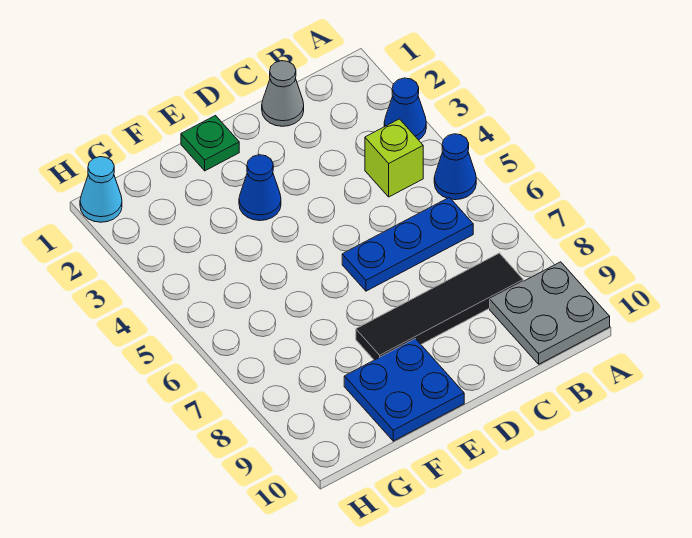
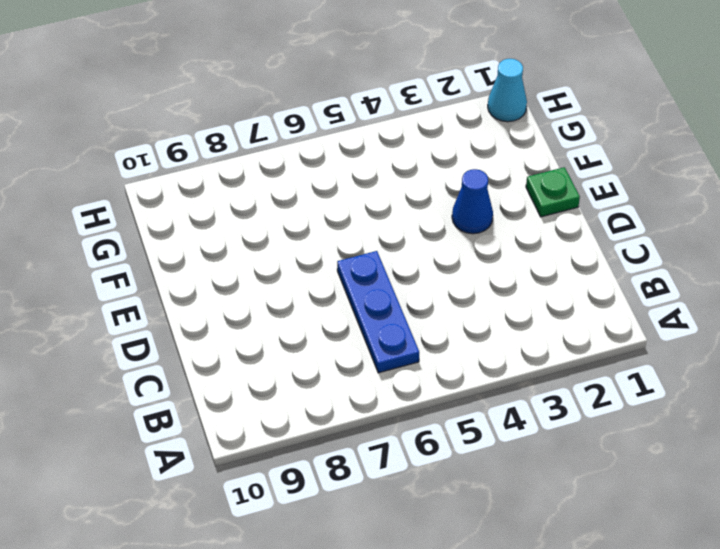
none -> blue cone A3 level 1
none -> blue cone A5 level 1

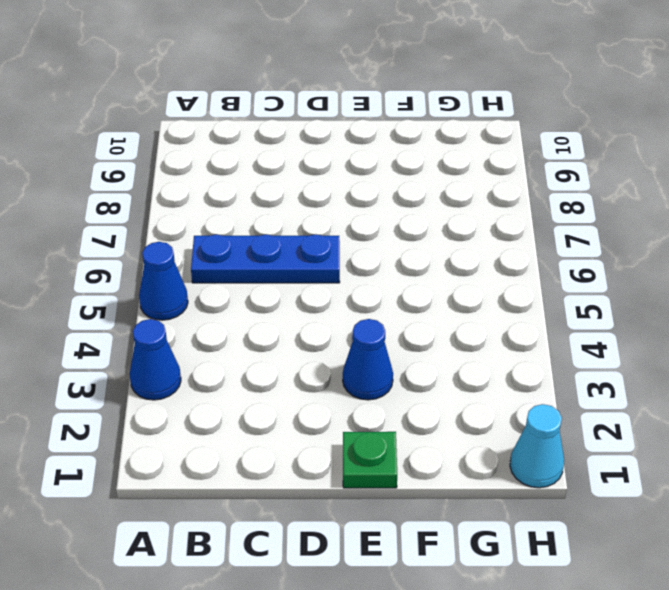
none -> grey plate A9:B10 level 1
none -> lime brick B4 level 1

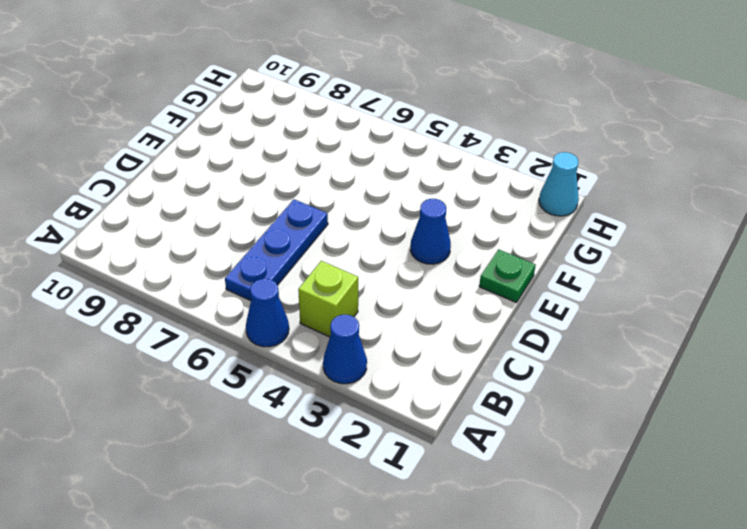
none -> grey plate A9:B10 level 1
none -> black tile B8:E8 level 1

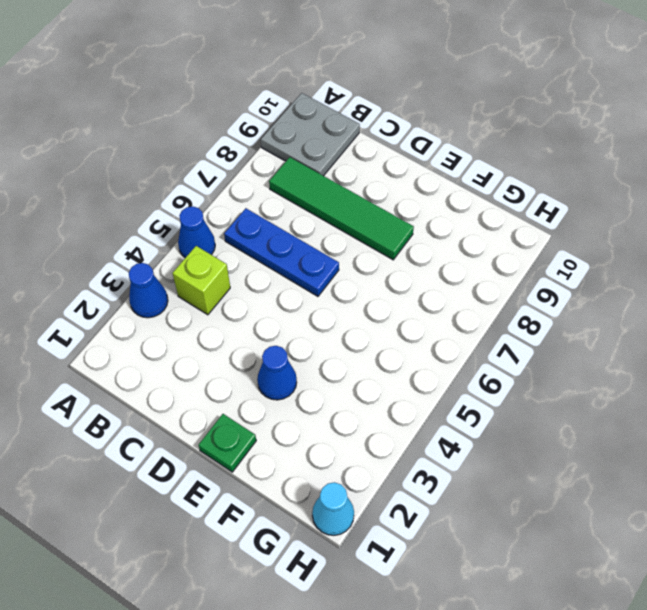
green tile B8:E8 level 1 -> black tile B8:E8 level 1
none -> grey cone C1 level 1
none -> blue plate E9:F10 level 1

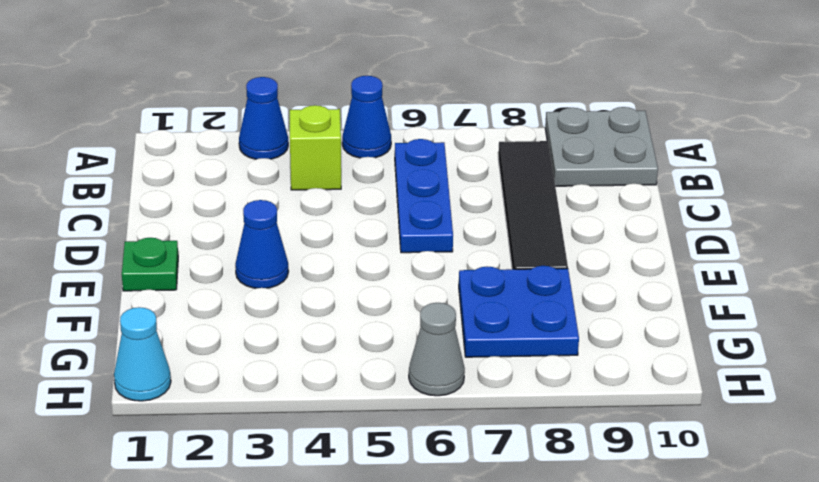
blue plate F7:G8 level 1 -> blue plate E9:F10 level 1
grey cone H6 level 1 -> grey cone C1 level 1

